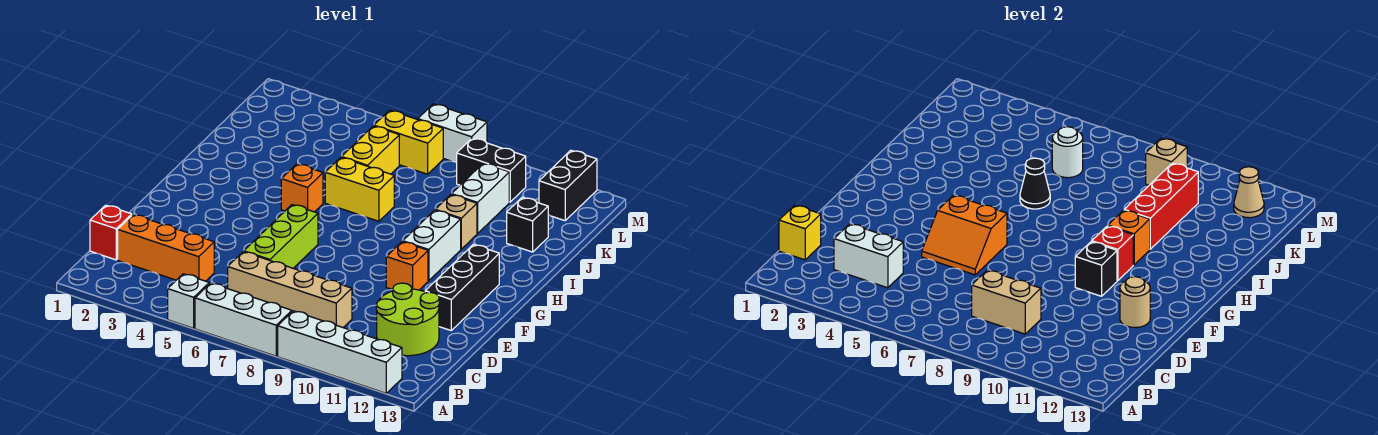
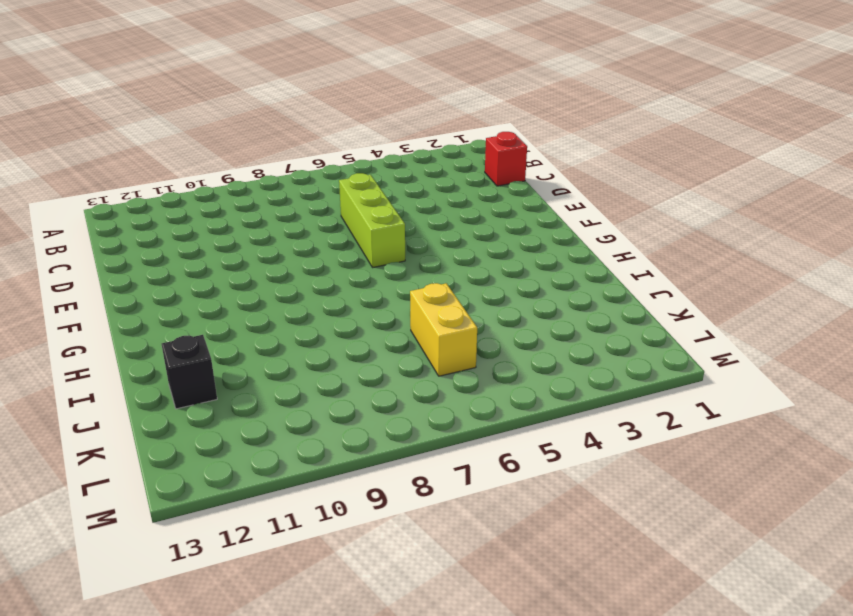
none -> white brick A5 level 1
none -> white brick A6:A8 level 1
none -> white brick A9:A12 level 1
none -> orange brick C2:C4 level 1

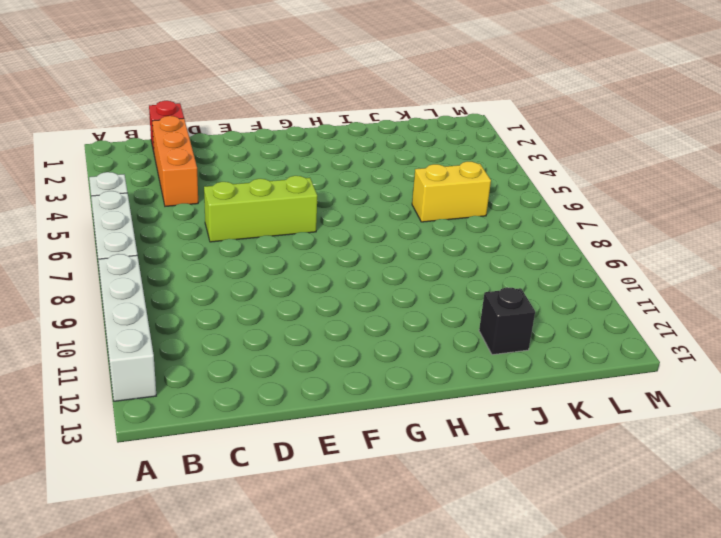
none -> tan brick C6:C9 level 1
none -> lime round brick C11:D12 level 1
none -> black brick E12:G12 level 1
none -> orange brick F10 level 1

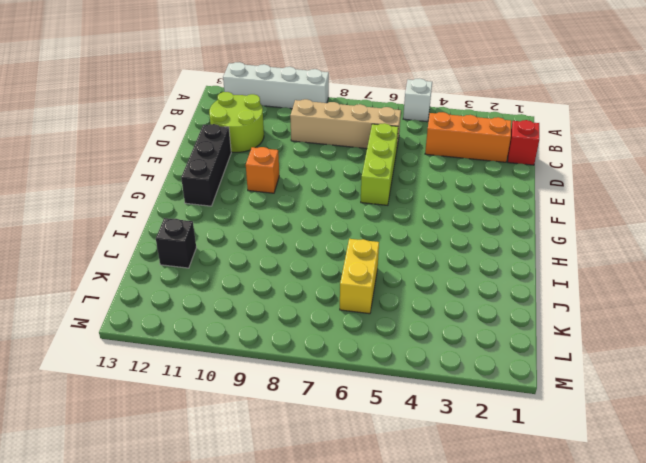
none -> white brick A6:A8 level 1
none -> white brick G10:H10 level 1
none -> orange brick H5 level 1
none -> yellow brick I6:I7 level 1

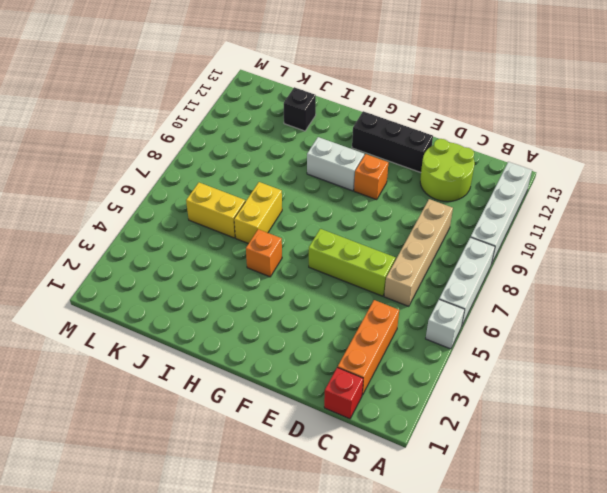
none -> tan brick I10 level 1
none -> white brick J10:K10 level 1
none -> yellow brick L6:L7 level 1
none -> black brick L9:L10 level 1

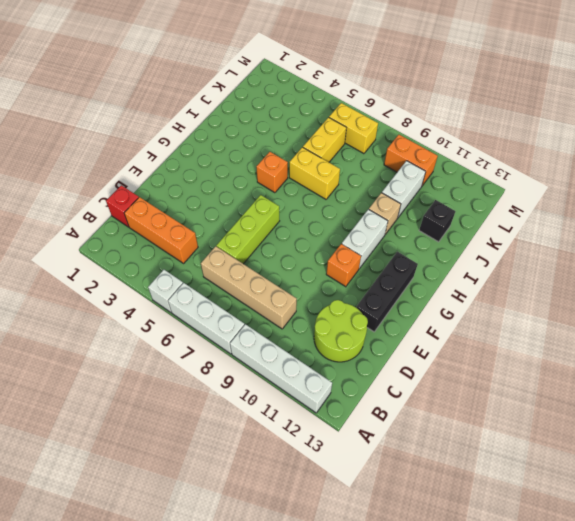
orange brick L9:L10 level 1 -> black brick L9:L10 level 1
none -> black brick L12:M12 level 1
none -> white brick M7:M8 level 1
none -> yellow brick C1 level 2
none -> white brick C3:C4 level 2

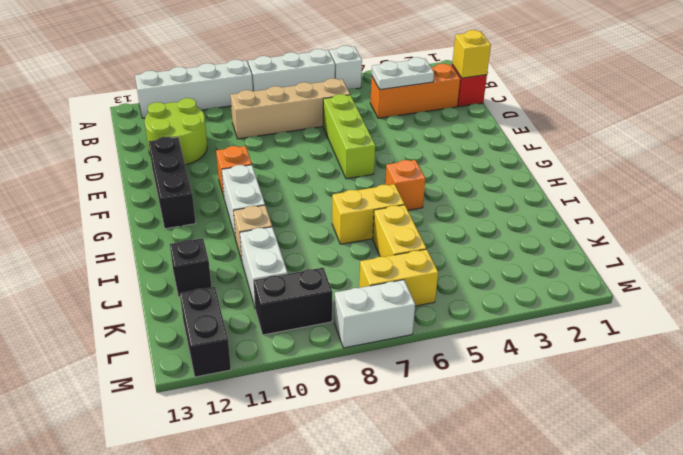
white plate C3:C4 level 2 -> white brick C3:C4 level 2
none -> tan brick C8:C9 level 2
none -> orange slope E5:F6 level 2 top F
none -> tan round brick E12 level 2
none -> black brick F10 level 2

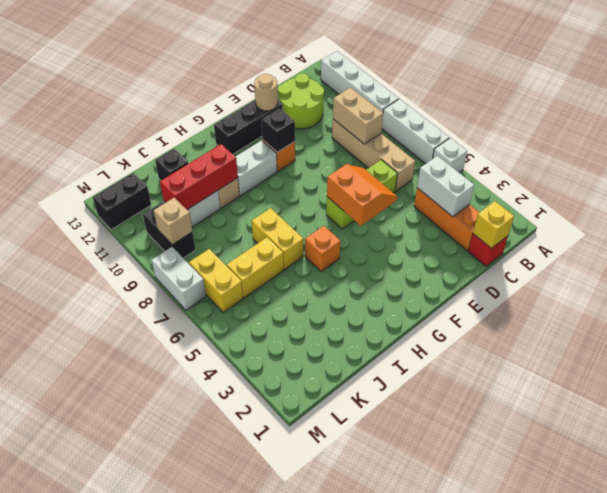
none -> red brick G10 level 2
none -> orange brick H10 level 2
none -> black cone I6 level 2
none -> white round brick K6 level 2

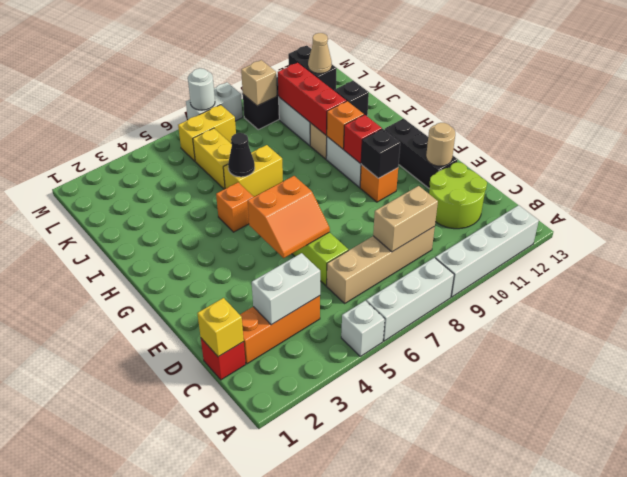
white round brick M7 level 2 -> white round brick K6 level 2

